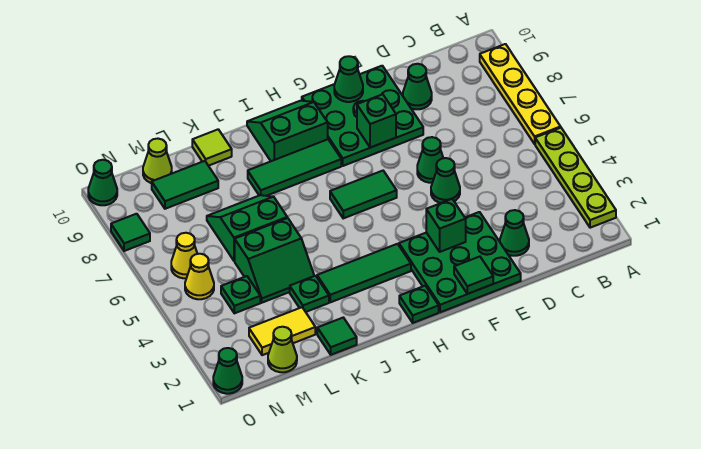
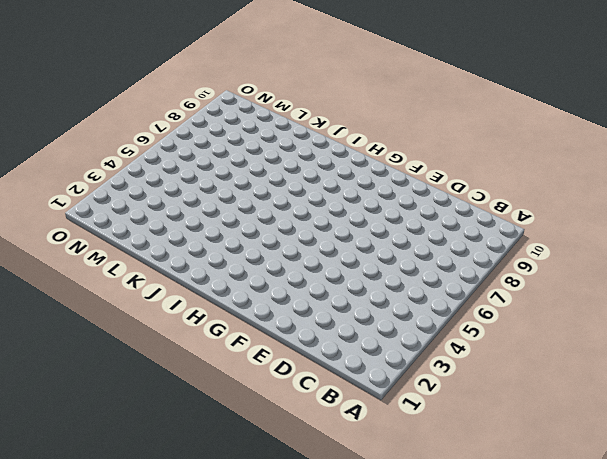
none -> lime plate A2:A5 level 1
none -> yellow plate A6:A9 level 1
none -> green cone D2 level 1
none -> green cone D9 level 1

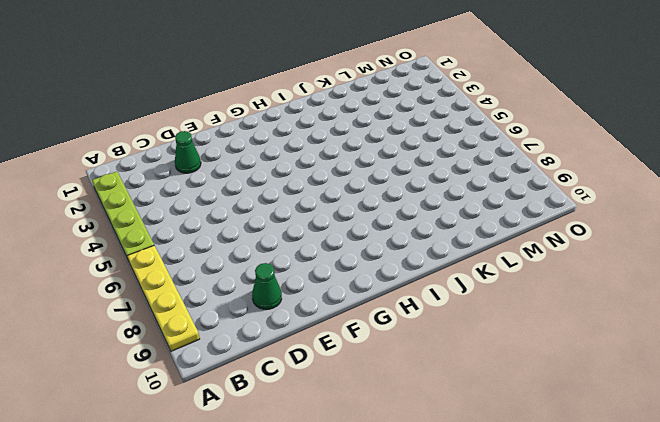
none -> green plate E1:G3 level 1
none -> green cone E5 level 1
none -> green cone E6 level 1
none -> green plate E8:G10 level 1

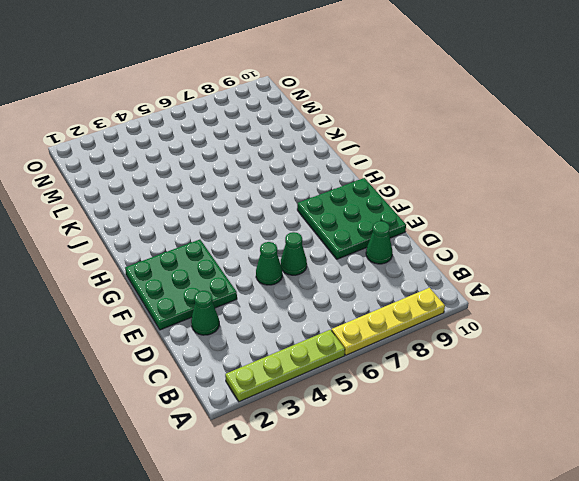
none -> green tile G6:H6 level 1
none -> green plate H1 level 1
none -> green tile H3:J3 level 1
none -> green tile H8:J8 level 1

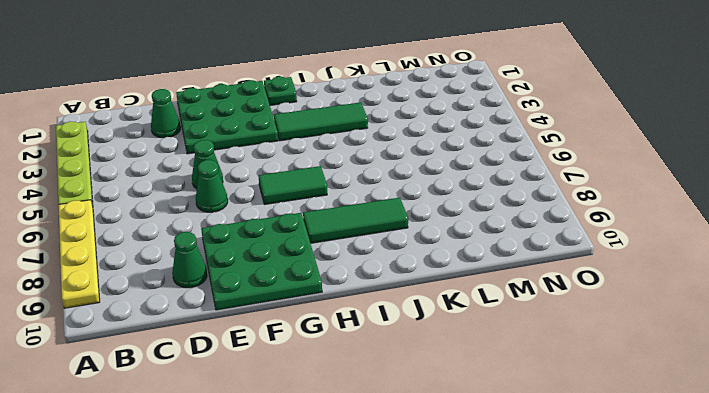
none -> green slope H9:I10 level 1 top 9
none -> green tile K1 level 1
none -> green plate K3 level 1
none -> green slope K4:L5 level 1 top 5

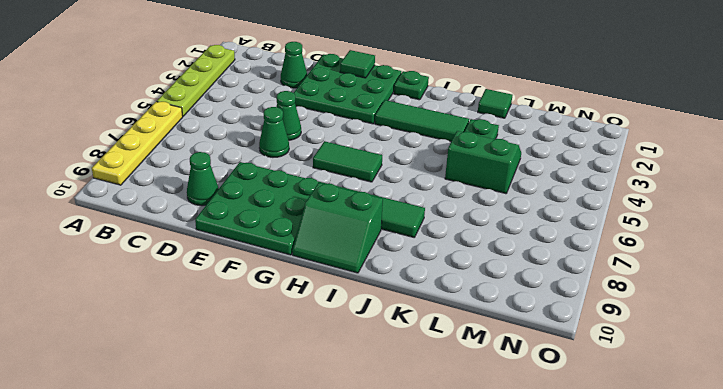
none -> green slope K6:L7 level 1 top 6
none -> lime tile K10 level 1
none -> yellow tile L2:M2 level 1
none -> green tile L9:M9 level 1

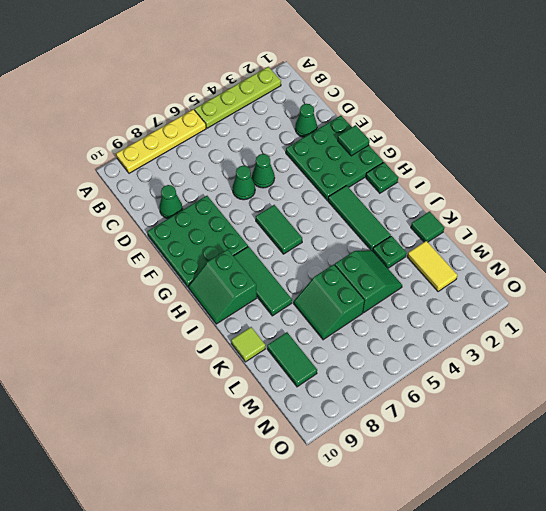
none -> lime cone M1 level 1
none -> green plate M4 level 1
none -> lime cone M10 level 1
none -> yellow cone N5 level 1

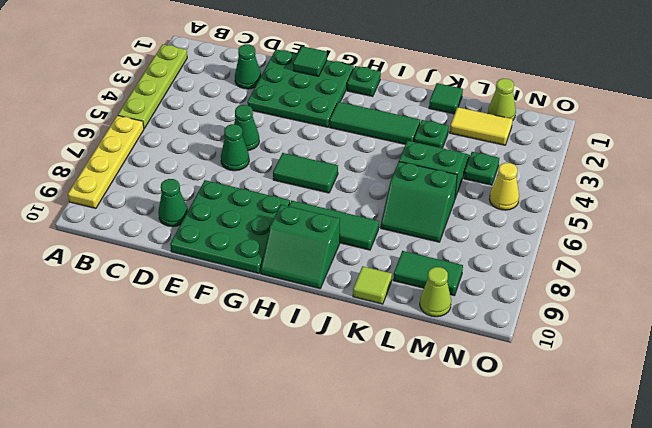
none -> yellow cone N6 level 1
none -> green cone O1 level 1
none -> green tile O8 level 1
none -> green cone O10 level 1

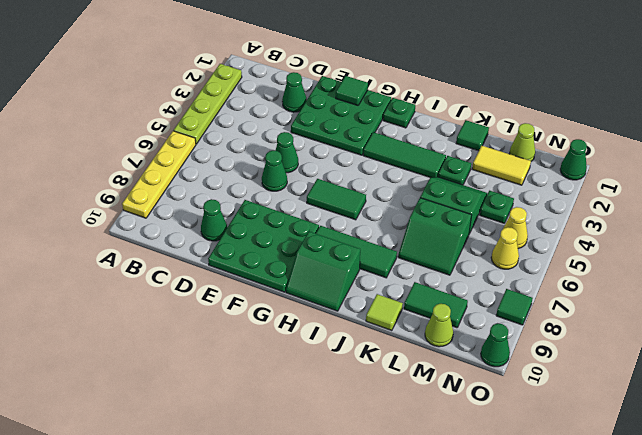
none -> green brick F3 level 2
none -> green brick F8 level 2
none -> green cone F10 level 2

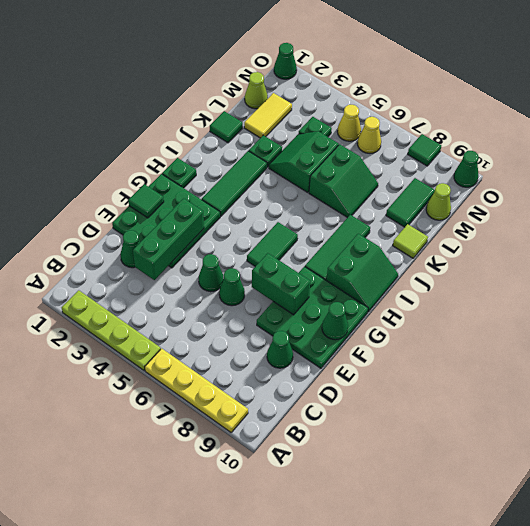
green brick D3:F3 level 2 -> green brick F3 level 2
green brick F7:F8 level 2 -> green brick F8 level 2

